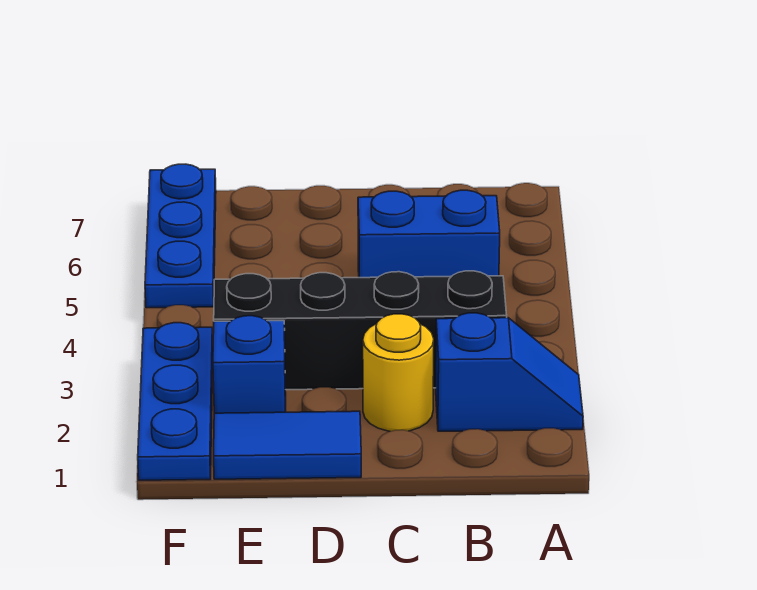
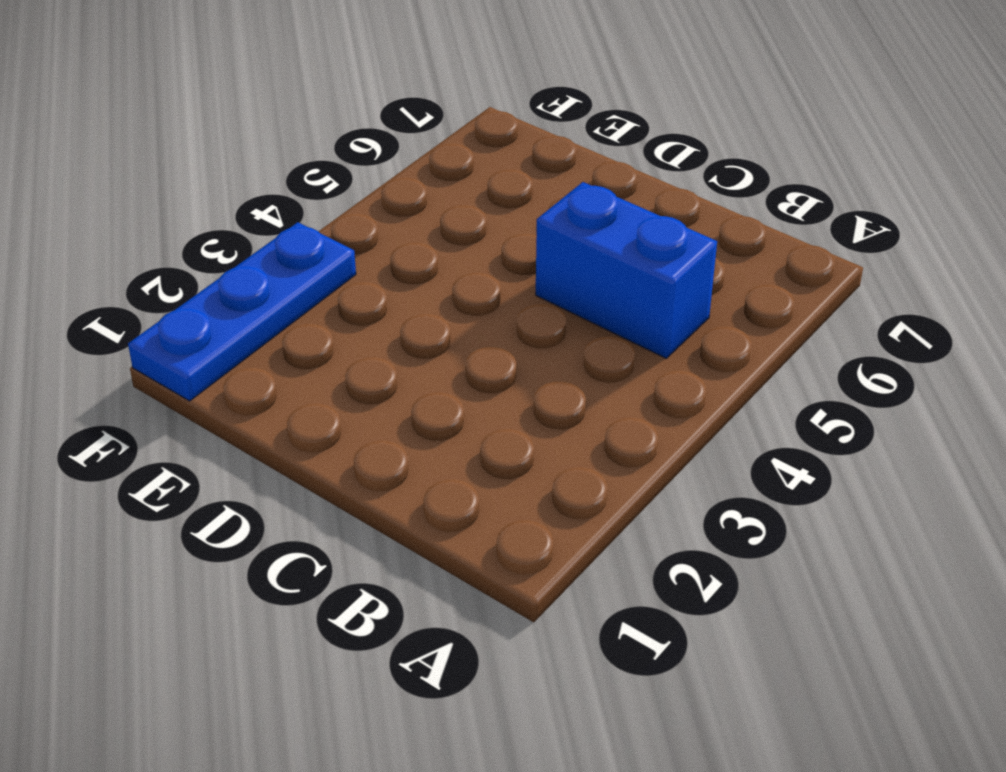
none -> blue slope A2:B2 level 1 top B
none -> black brick B3:E3 level 1

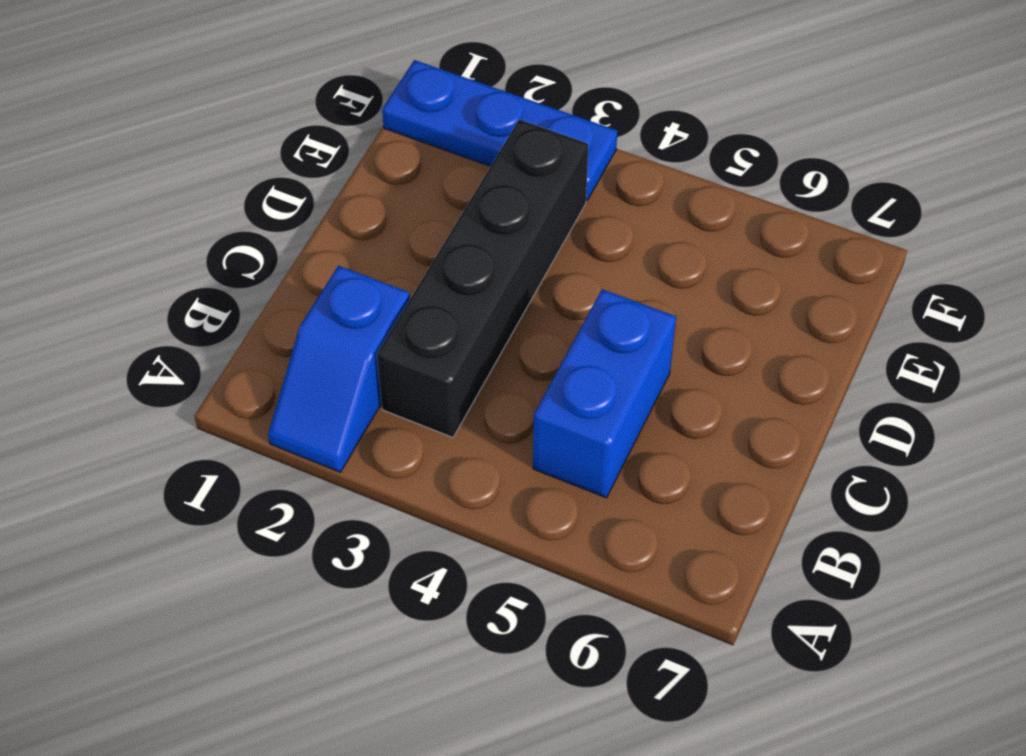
none -> yellow round brick C2 level 1
none -> blue tile D1:E1 level 1

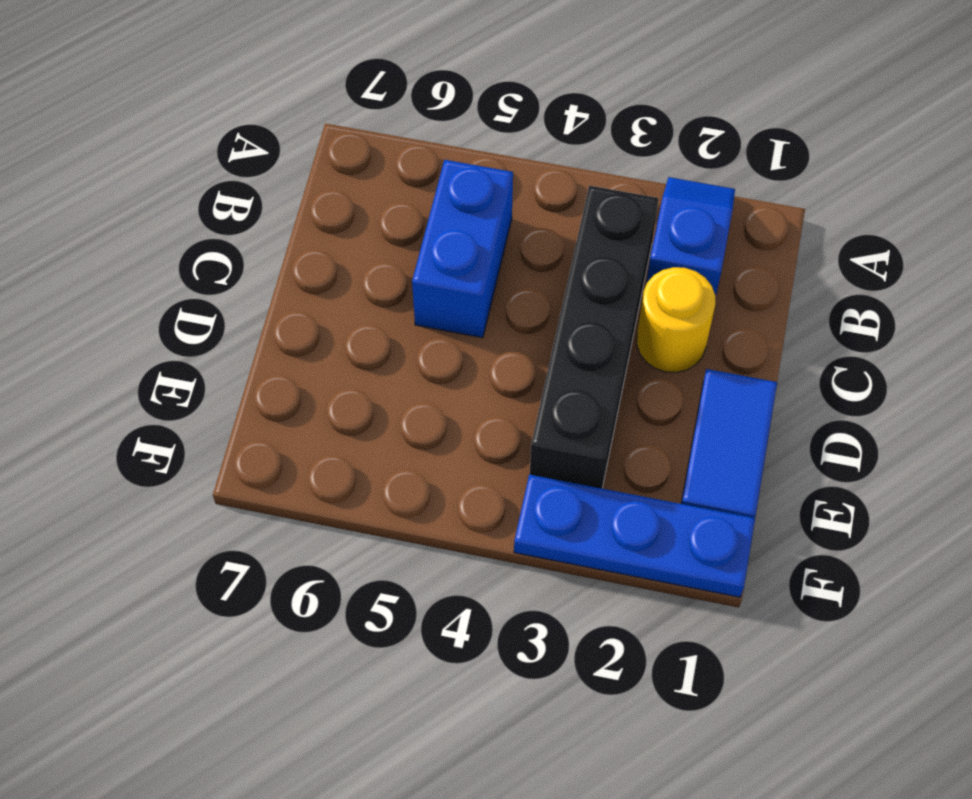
none -> blue brick E2 level 1
none -> blue plate F5:F7 level 1

